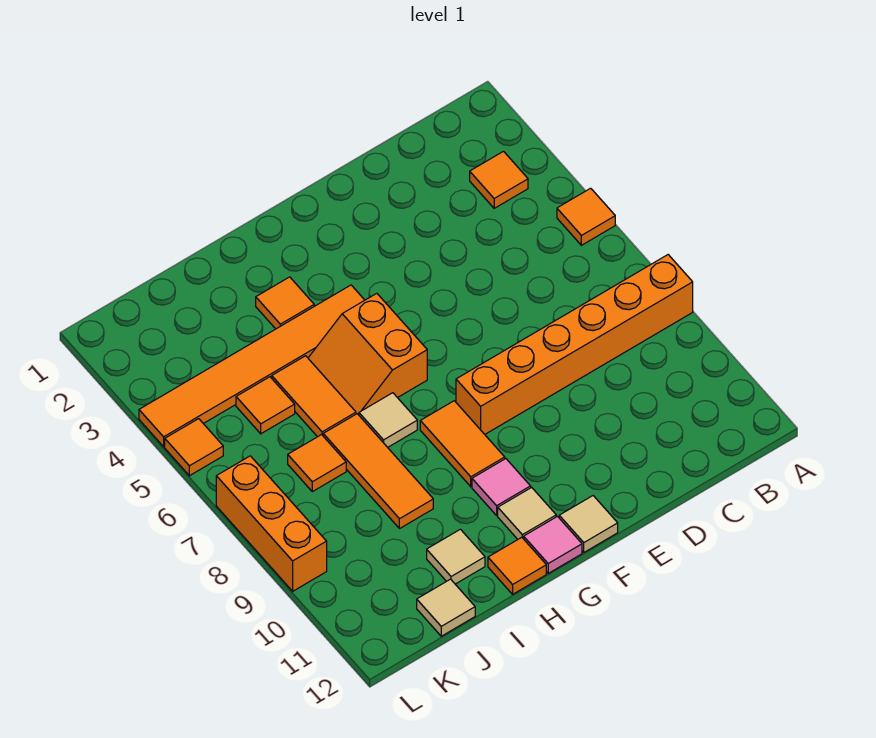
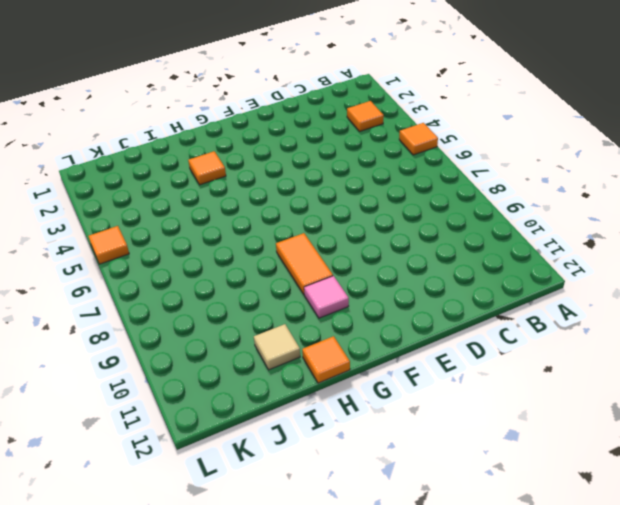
none -> orange brick A8:F8 level 1
none -> tan tile F12 level 1
none -> orange tile G4:L4 level 1

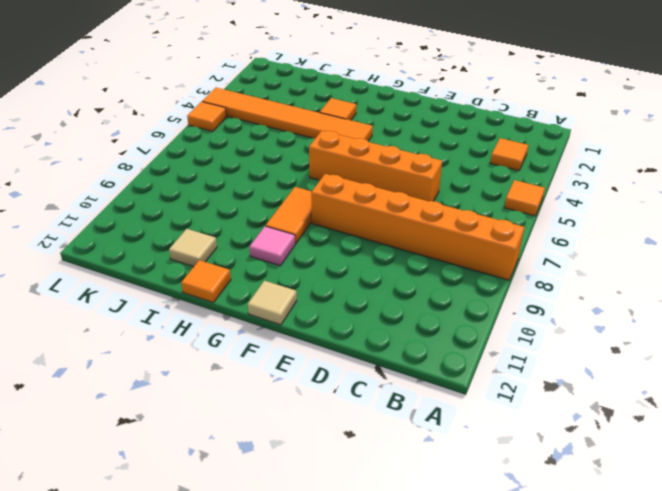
orange brick D6:G6 level 1 -> orange slope G5:H6 level 1 top G
none -> tan tile G11 level 1
none -> pink tile G12 level 1
none -> tan tile H7 level 1

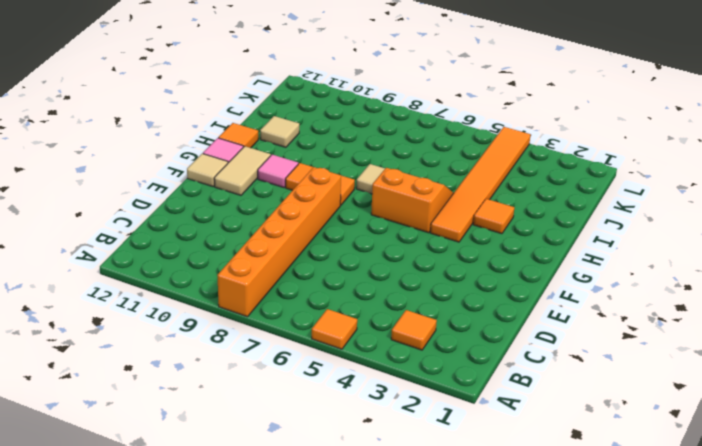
tan tile F11:G11 level 1 -> tan tile G11 level 1
none -> orange tile I5:I6 level 1
none -> orange tile I7:I9 level 1
none -> orange tile J5 level 1

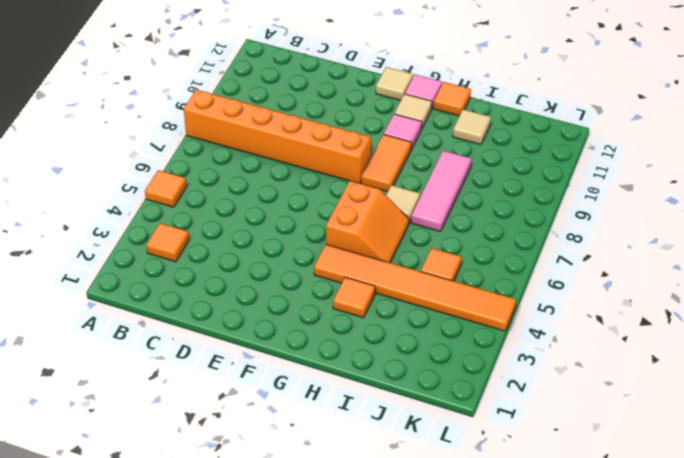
pink tile I7:I9 level 1 -> orange tile I7:I9 level 1
none -> orange tile I5:I6 level 1
none -> orange tile J7 level 1
none -> tan tile J12 level 1

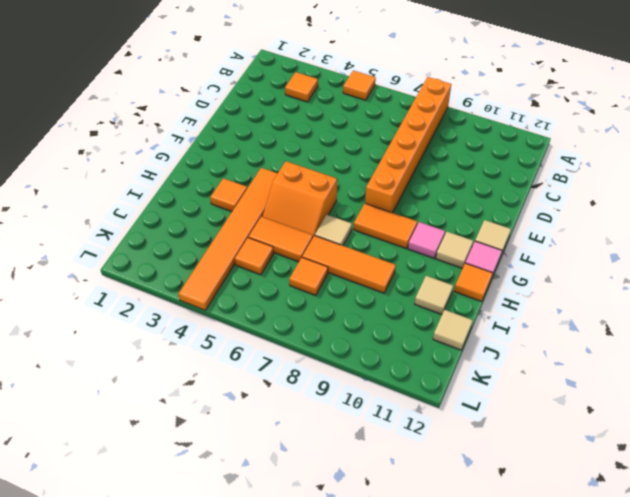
none -> orange tile L5 level 1
none -> orange brick L7:L9 level 1

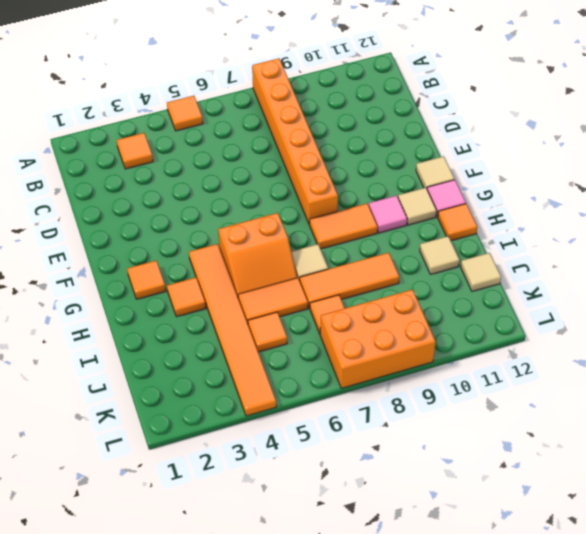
orange tile G2 level 1 -> orange tile L5 level 1
orange brick K7:L9 level 1 -> orange brick L7:L9 level 1

